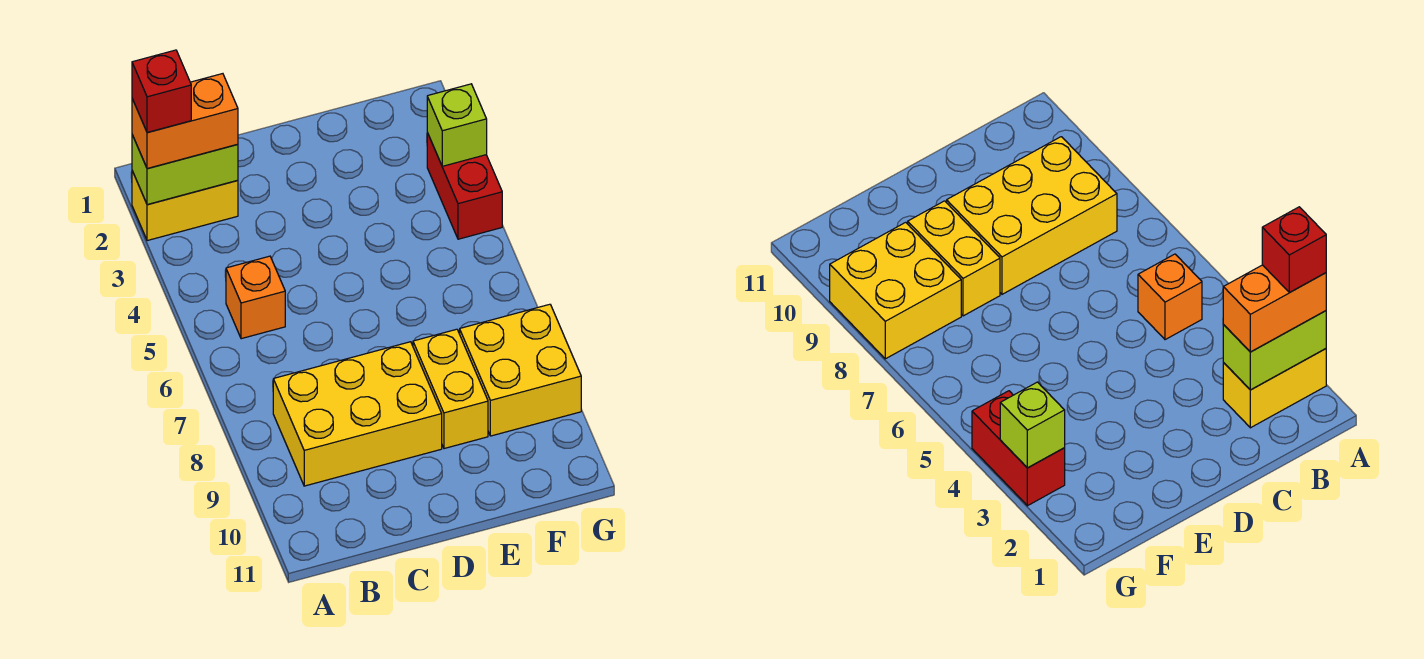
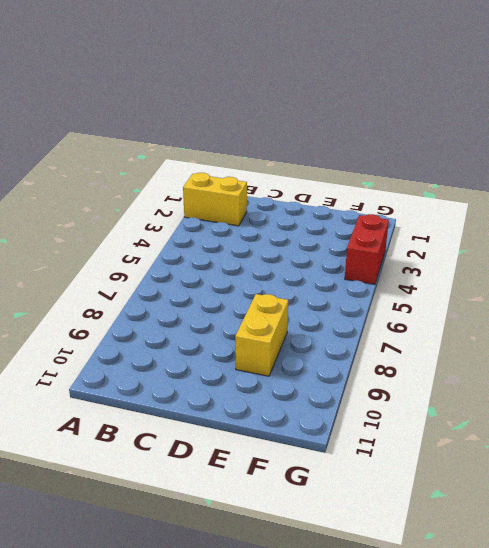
none -> orange brick B5 level 1
none -> yellow brick B8:D9 level 1

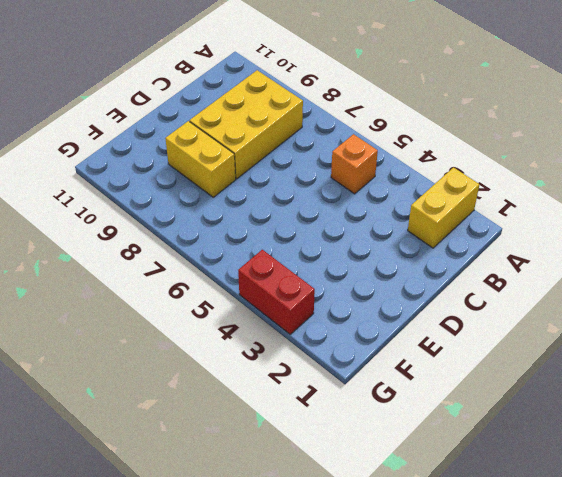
none -> yellow brick F8:G9 level 1
none -> lime brick A2:B2 level 2

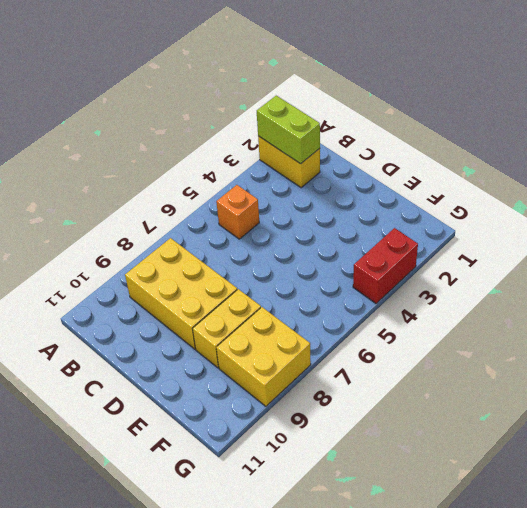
none -> lime brick G3 level 2
none -> orange brick A2:B2 level 3

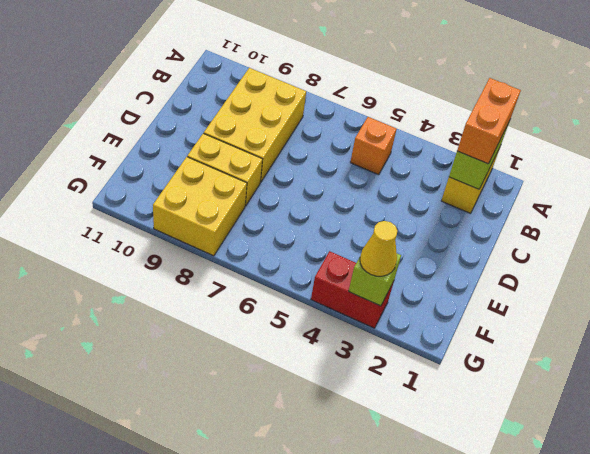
yellow cone G3 level 3 -> none
none -> red brick A2 level 4

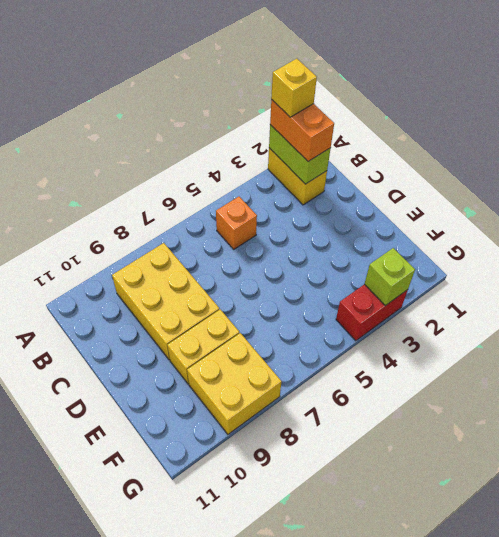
yellow brick A2 level 4 -> red brick A2 level 4

